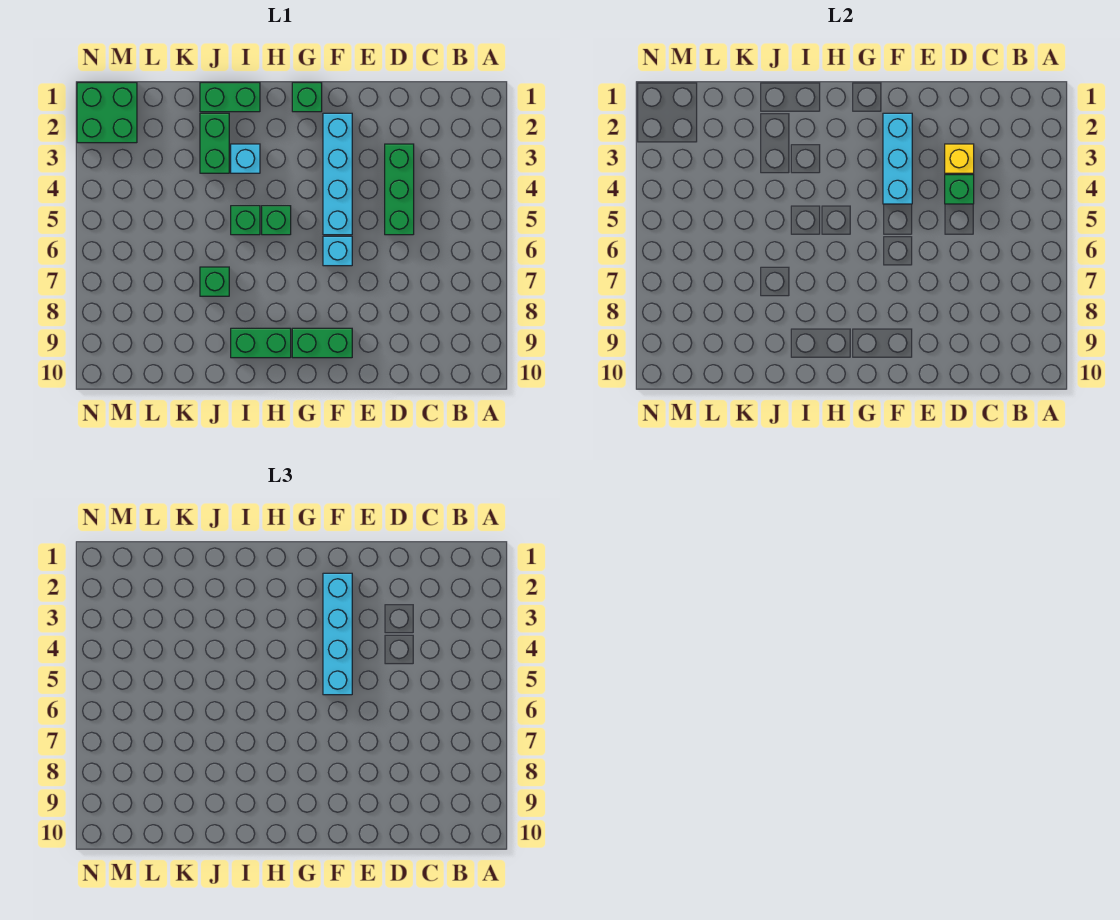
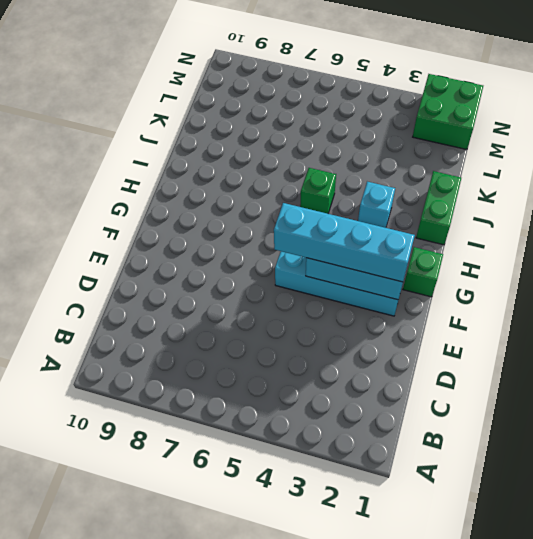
none -> green brick D3:D5 level 1
none -> cyan brick F6 level 1
none -> green brick F9:G9 level 1

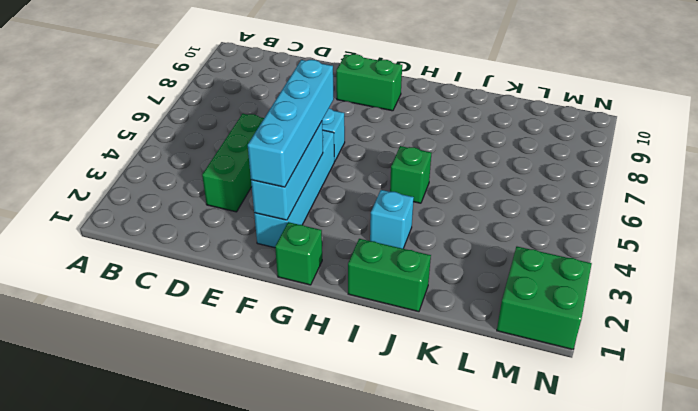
none -> green brick H5 level 1
none -> green brick H9:I9 level 1
none -> green brick J2:J3 level 1

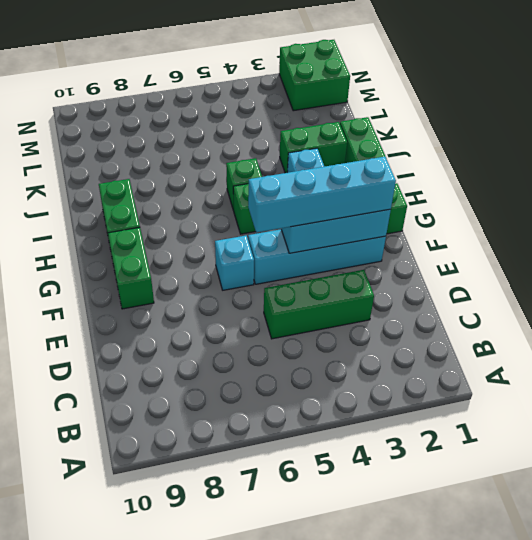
none -> green brick J7 level 1
none -> yellow brick D3 level 2
none -> green brick D4 level 2

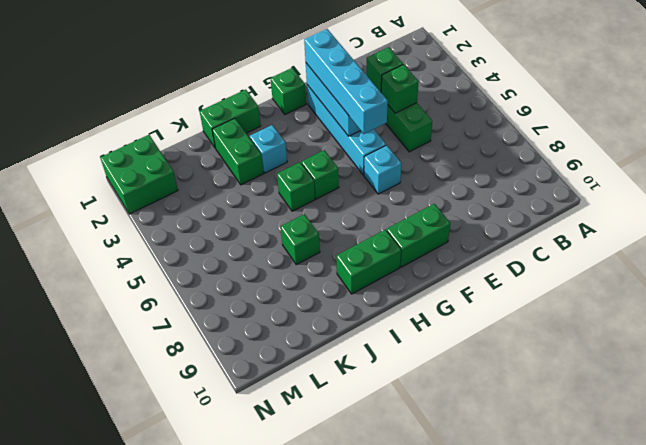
green brick D3 level 2 -> yellow brick D3 level 2

